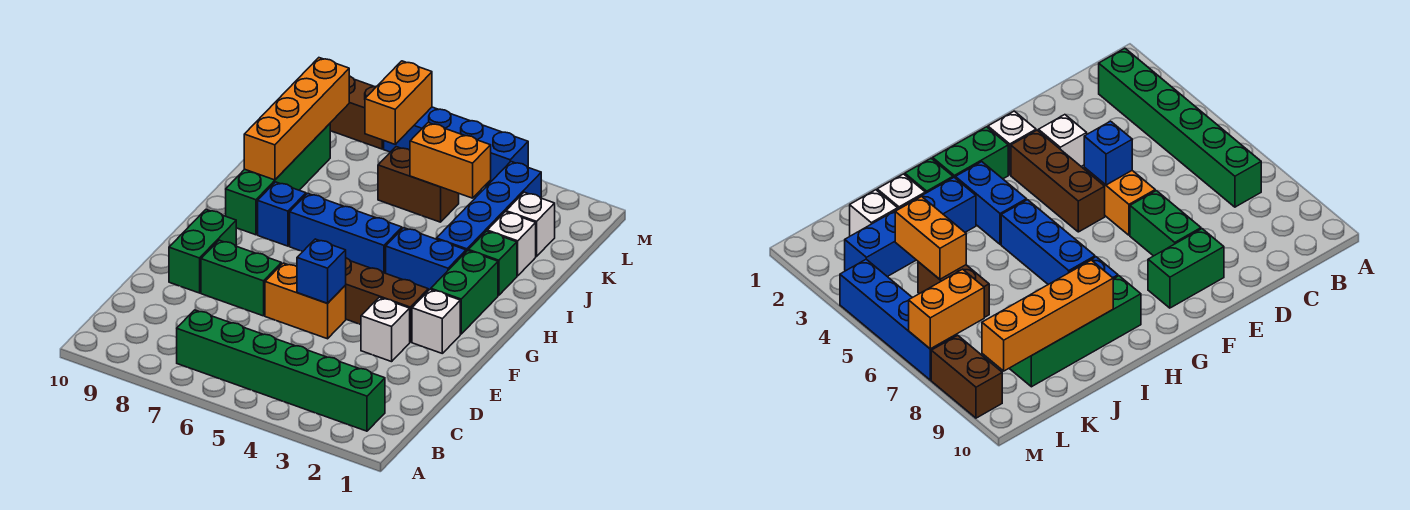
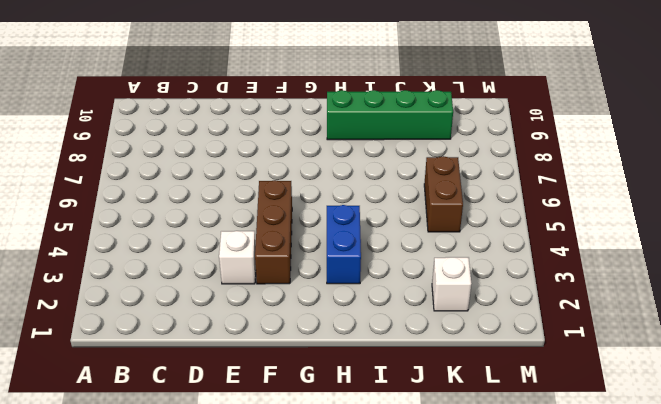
none -> green brick B2:B7 level 1
none -> orange brick E5:E6 level 1
none -> green brick E7:E8 level 1

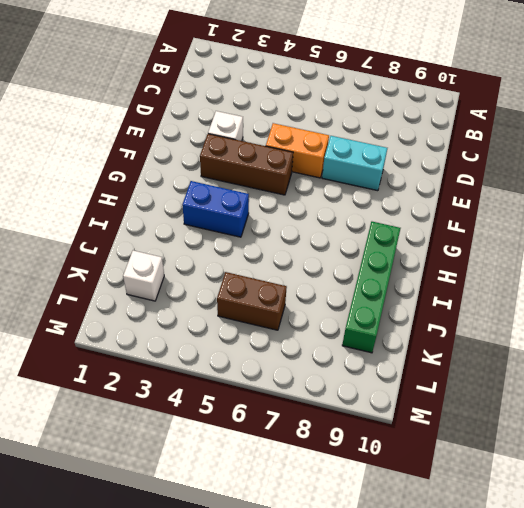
cyan brick E7:E8 level 1 -> green brick E7:E8 level 1
none -> green brick B2:B7 level 1
none -> green brick E9:F9 level 1
none -> white brick F2 level 1

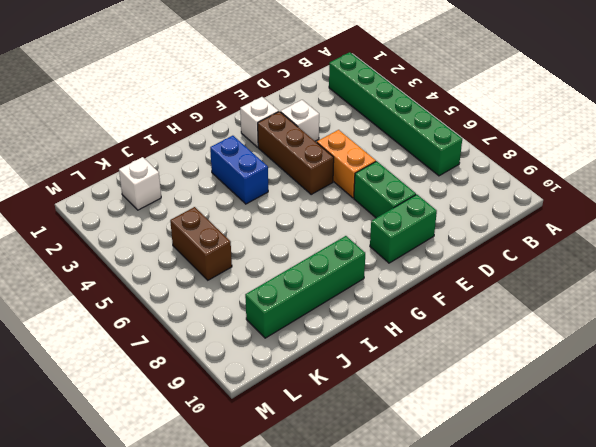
none -> green brick G2:H2 level 1
none -> blue brick H5:H7 level 1
none -> blue brick H8 level 1

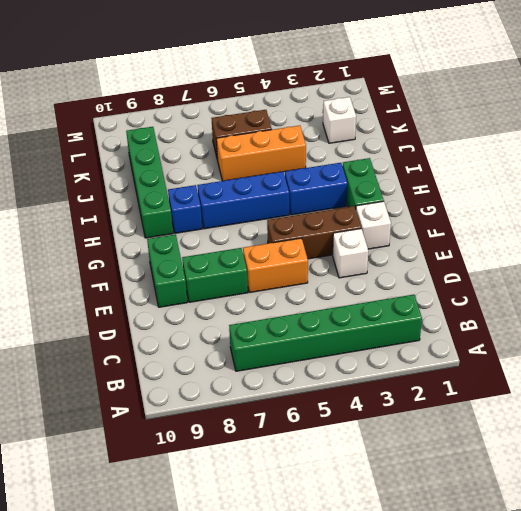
orange brick J4:J6 level 1 -> none
none -> green brick I2 level 1
none -> blue brick I3:L3 level 1
none -> white brick J2 level 1

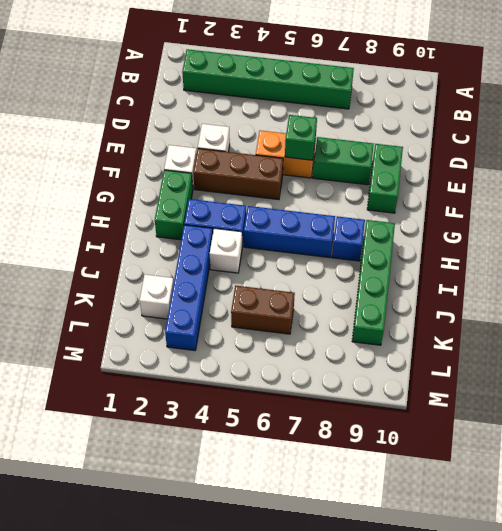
green brick E6 level 2 -> green brick I2 level 1
white brick I4 level 1 -> white brick J2 level 1
none -> blue brick M4:M7 level 1
none -> brown brick M8:M9 level 1
none -> blue brick E5 level 2

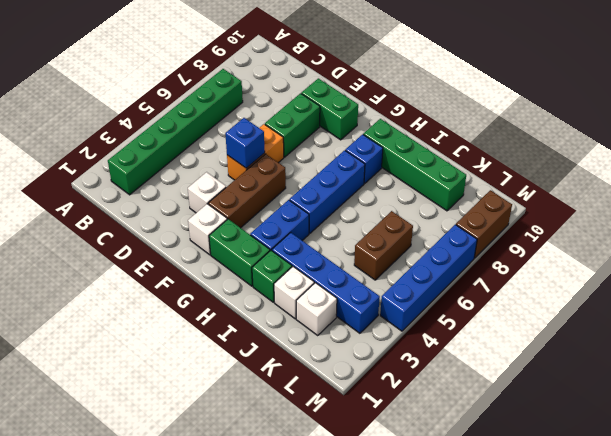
none -> orange brick I9:L9 level 2
none -> orange brick K4:K5 level 2
none -> orange brick L7:M7 level 2

